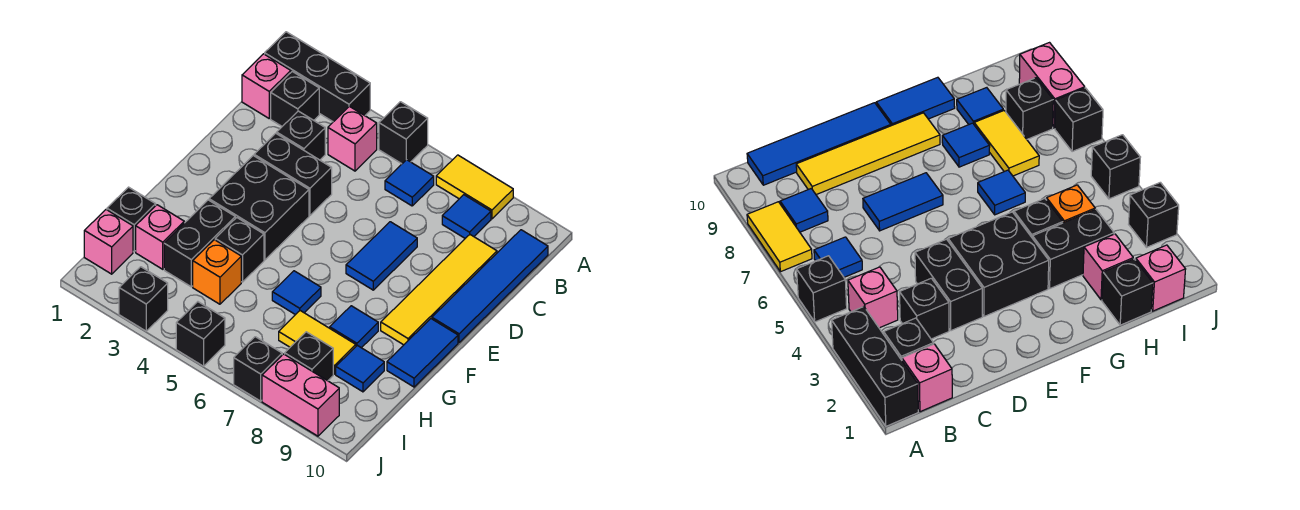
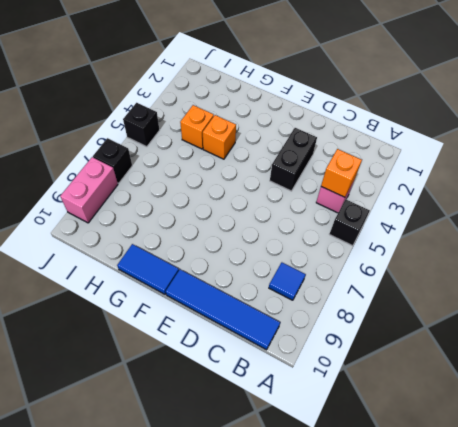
orange brick B4 level 2 -> none
orange brick G4 level 1 -> black brick G4 level 1
none -> black brick A1:A3 level 1
none -> yellow tile A7:A8 level 1
none -> pink brick B1 level 1
none -> black brick B2 level 1

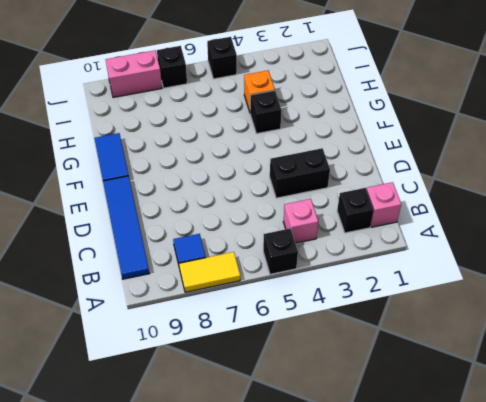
none -> black brick A1:A3 level 1
none -> blue tile B6 level 1
none -> black brick C3 level 1
none -> yellow tile C9:F9 level 1

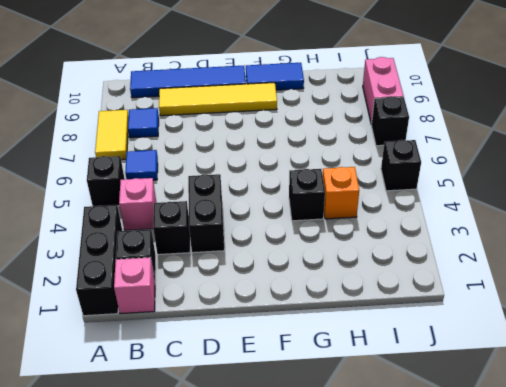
none -> blue tile D7:E7 level 1
none -> black brick E3:F4 level 1
none -> black brick G3:H3 level 1
none -> blue tile G6 level 1

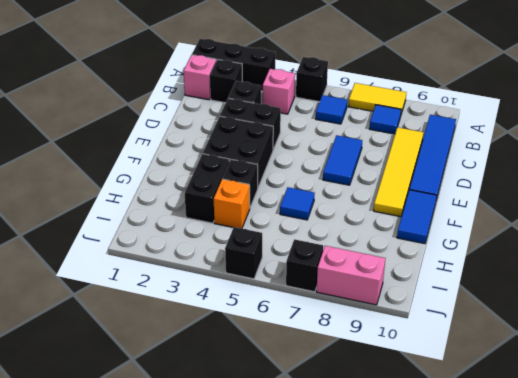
none -> blue tile G8 level 1
none -> black brick H1 level 1
none -> pink brick H2 level 1
none -> yellow tile H7:H8 level 1

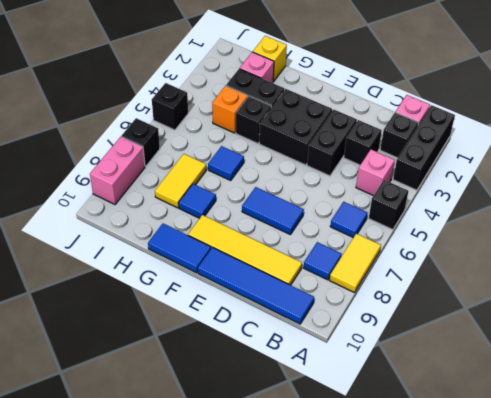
yellow brick H1 level 1 -> black brick H1 level 1
none -> blue tile H9 level 1
none -> pink brick I1 level 1
none -> black brick I8 level 1
none -> black brick J3 level 1

